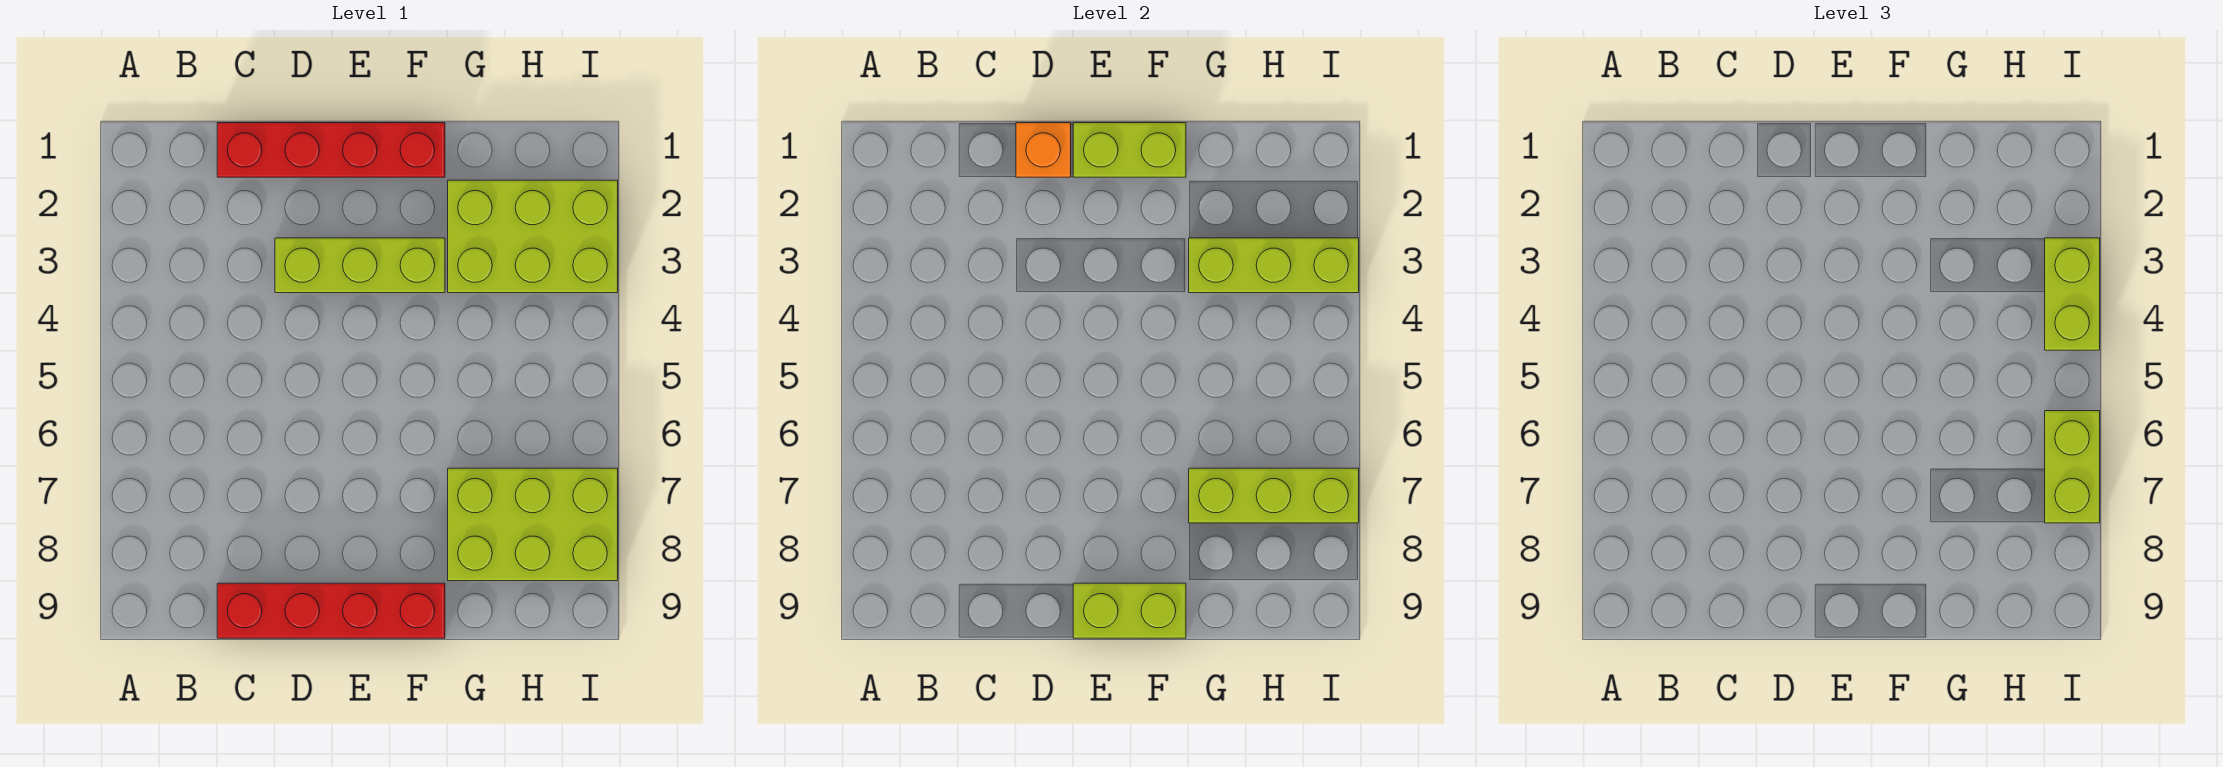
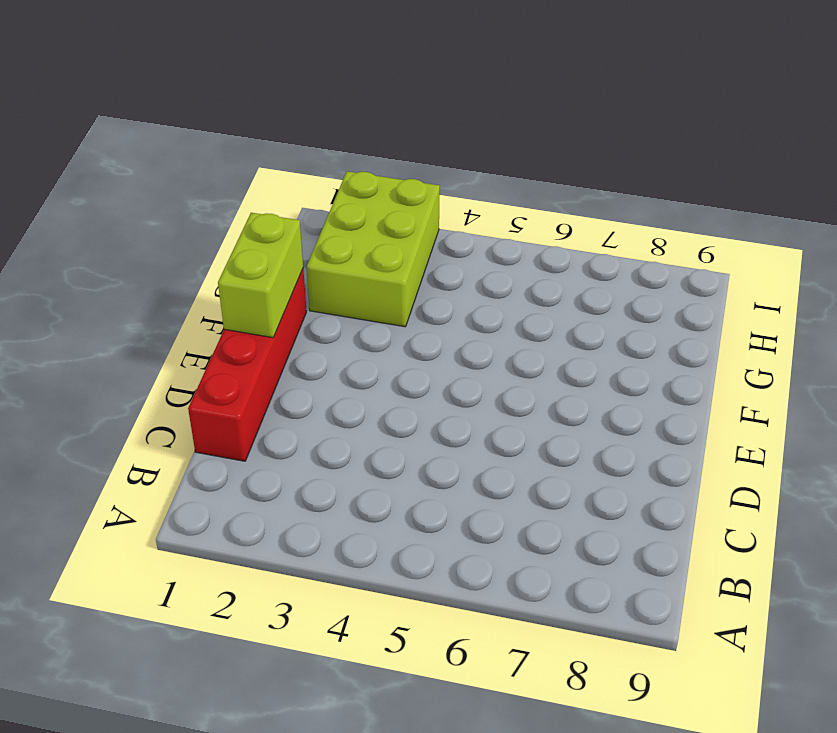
none -> red brick C9:F9 level 1
none -> lime brick D3:F3 level 1
none -> lime brick G7:I8 level 1

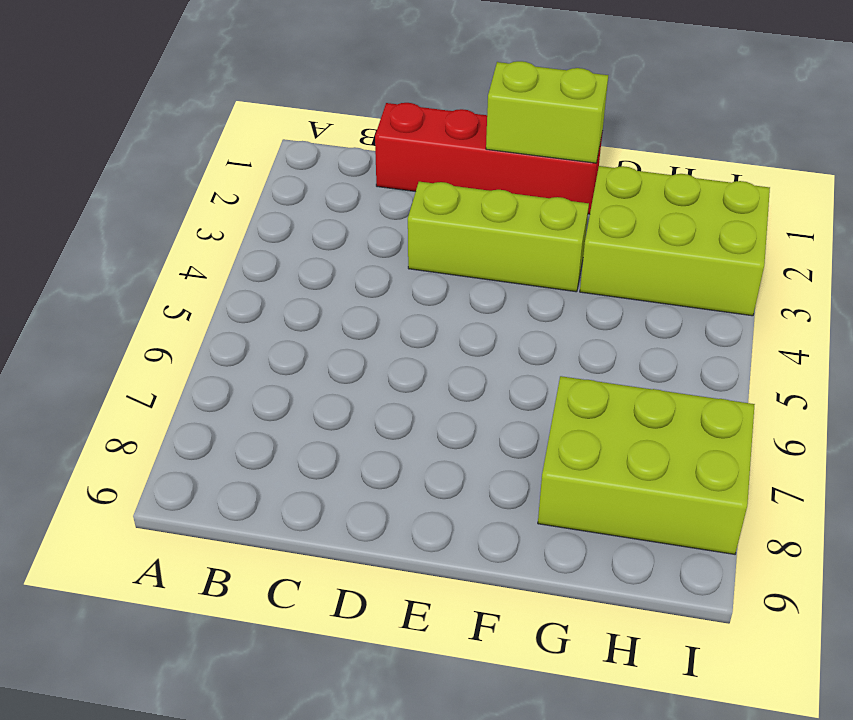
none -> red brick C9:F9 level 1
none -> orange brick D1 level 2
none -> lime brick E9:F9 level 2

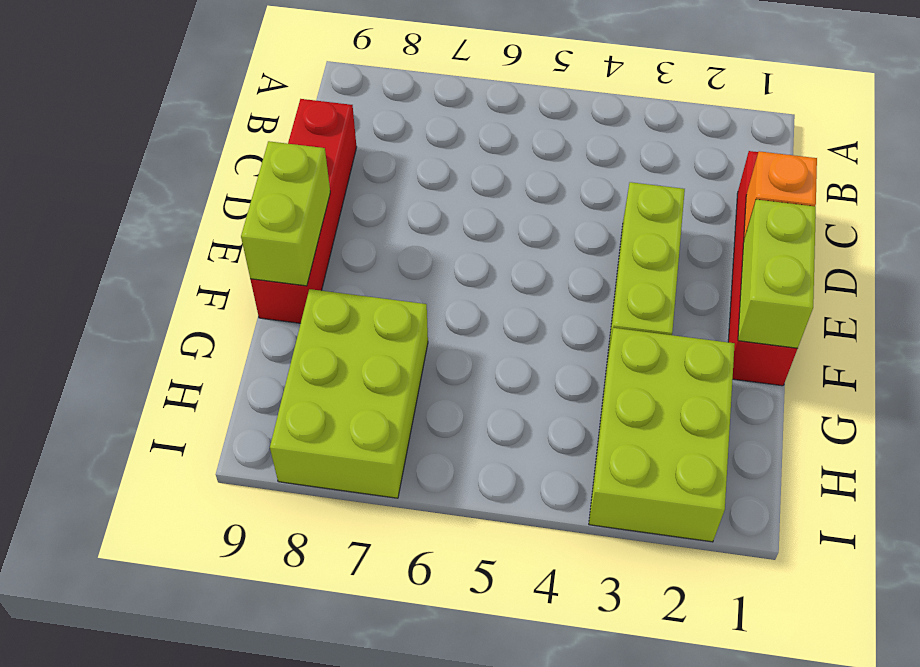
none -> lime brick G3:I3 level 2
none -> lime brick G7:I7 level 2
none -> lime brick I3:I4 level 3

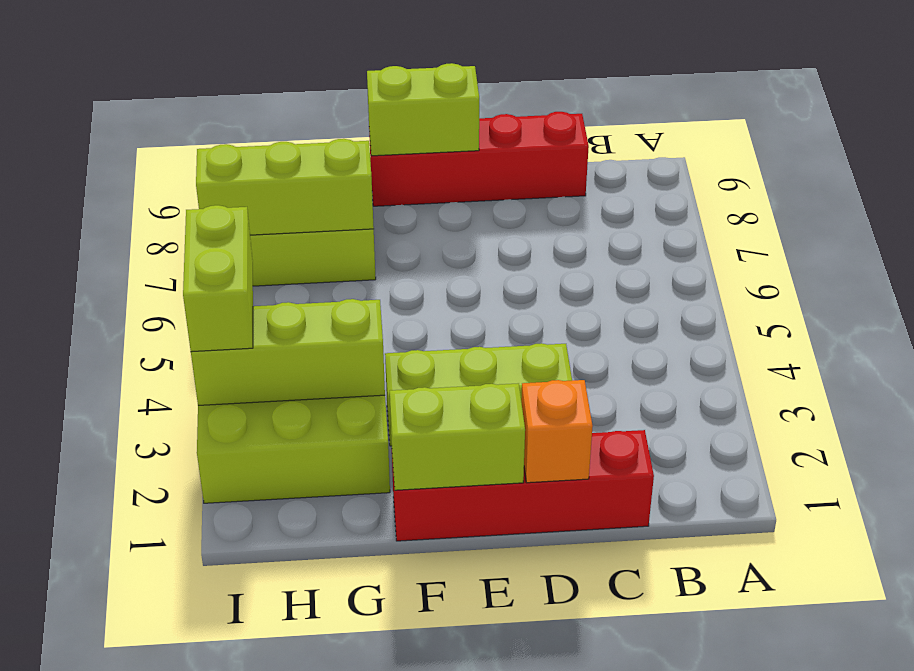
none -> lime brick I6:I7 level 3

